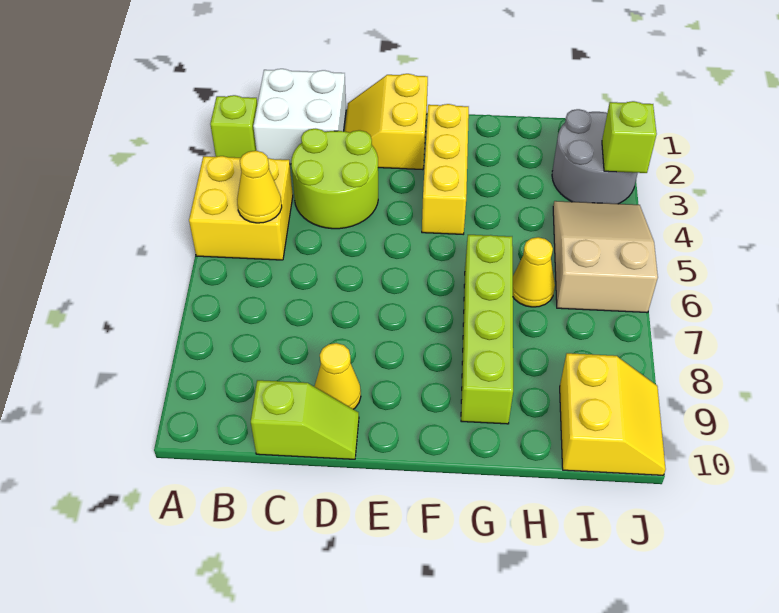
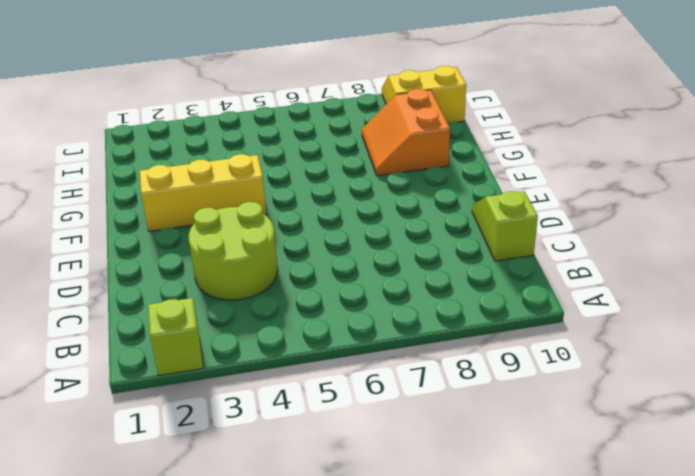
orange slope G8:H9 level 1 top 9 -> lime brick G6:G9 level 1
none -> yellow brick A4:B5 level 1
none -> white brick B1:C2 level 1
none -> yellow slope D1:E2 level 1 top E

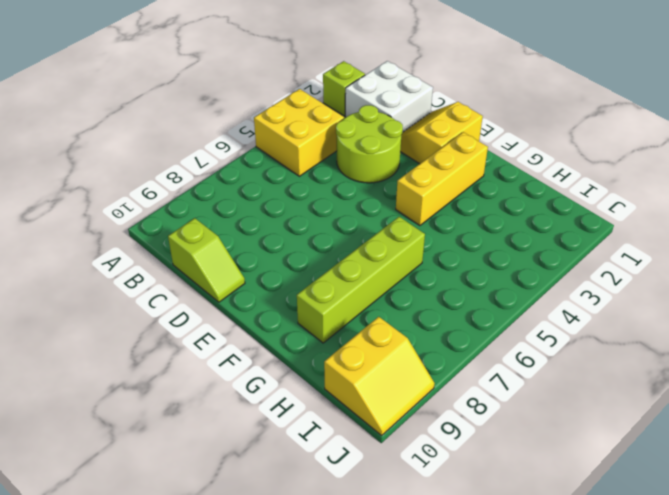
none -> yellow cone D9 level 1
none -> yellow cone H6 level 1
none -> grey round brick I2:J3 level 1

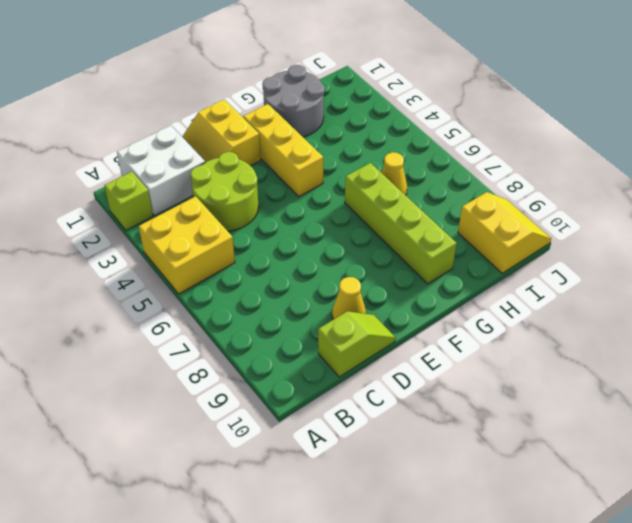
grey round brick G1:H2 level 1 -> grey round brick I2:J3 level 1
none -> tan slope I4:J6 level 1 top 6
none -> yellow cone B5 level 2
none -> lime brick J3 level 2

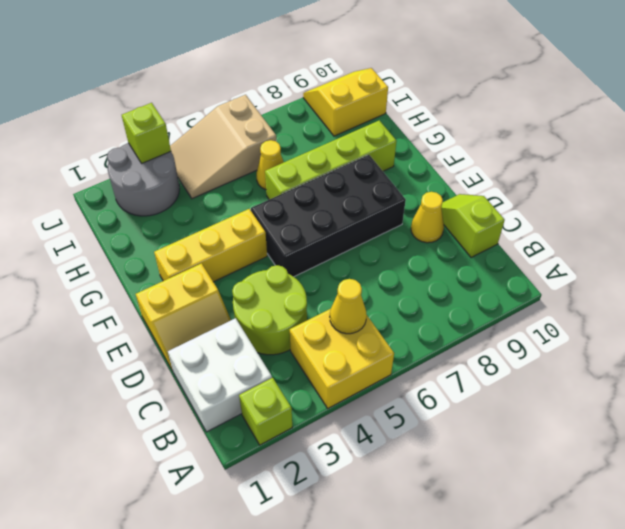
black brick E5:F8 level 1 -> none

